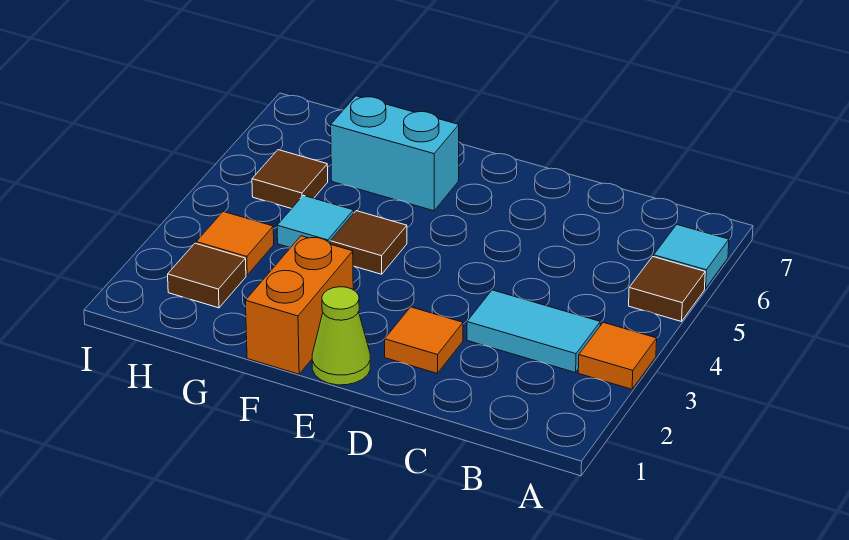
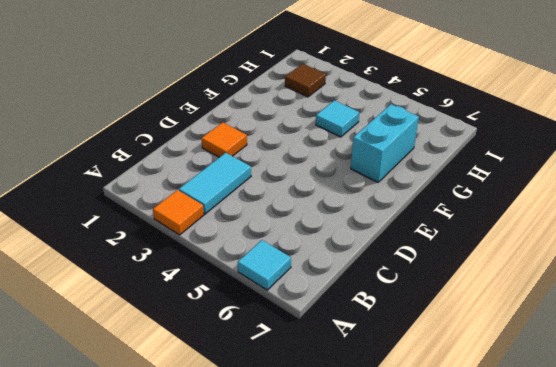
none -> brown tile A5 level 1
none -> lime cone E1 level 1
none -> orange brick F1:F2 level 1

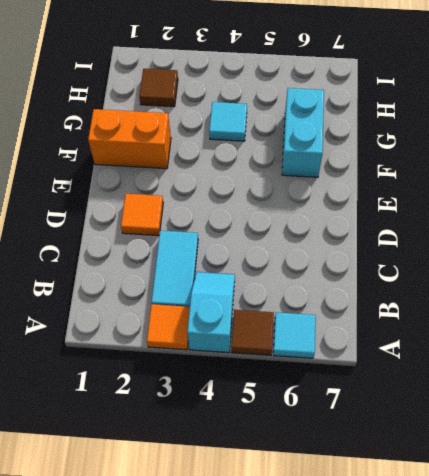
cyan slope A4:B4 level 1 top A -> none
none -> lime cone E1 level 1
none -> brown tile F4 level 1
none -> orange tile H3 level 1

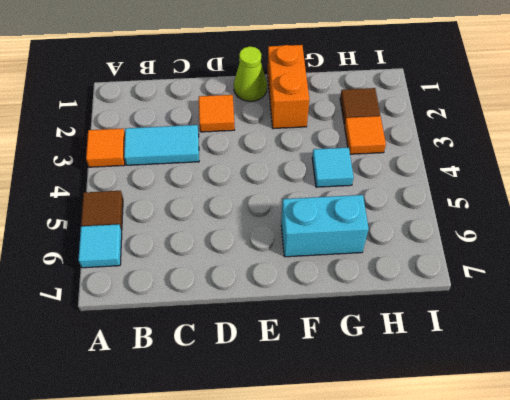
none -> brown tile F4 level 1
none -> brown tile H5 level 1

